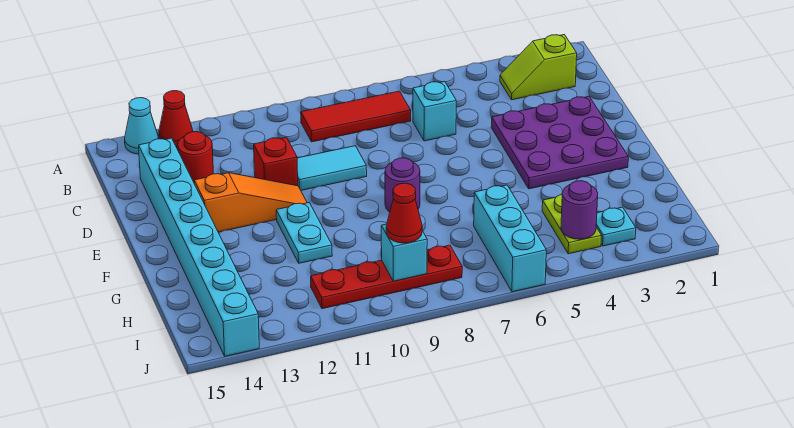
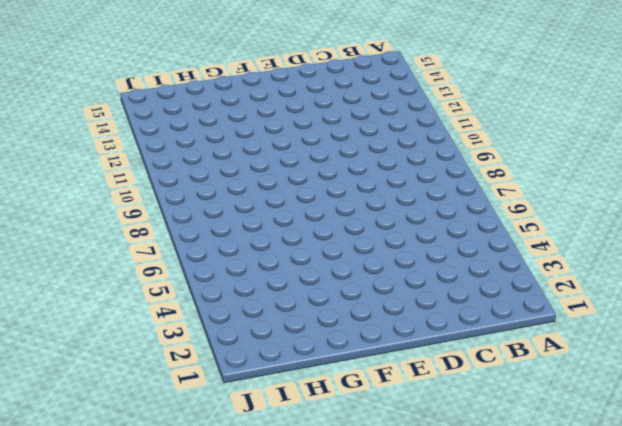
none -> red cone A13 level 1
none -> cyan cone A14 level 1
none -> lime slope B2:B3 level 1 top 2

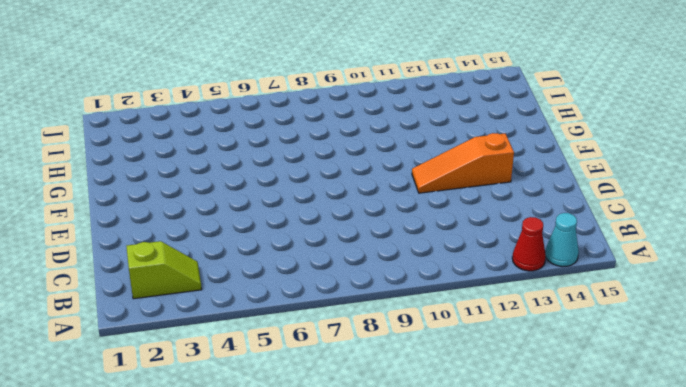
none -> red tile B7:B9 level 1
none -> cyan brick C6 level 1
none -> red round brick C13 level 1

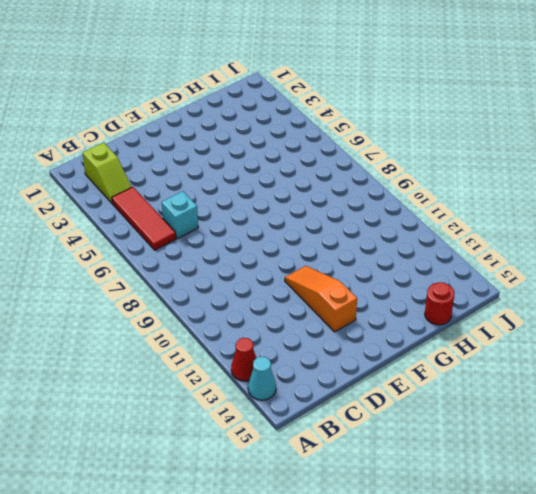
red tile B4:B6 level 1 -> red tile B7:B9 level 1
red round brick H15 level 1 -> red round brick C13 level 1
none -> cyan brick C14:J14 level 1
none -> purple plate D2:F4 level 1
none -> cyan tile D9:D10 level 1

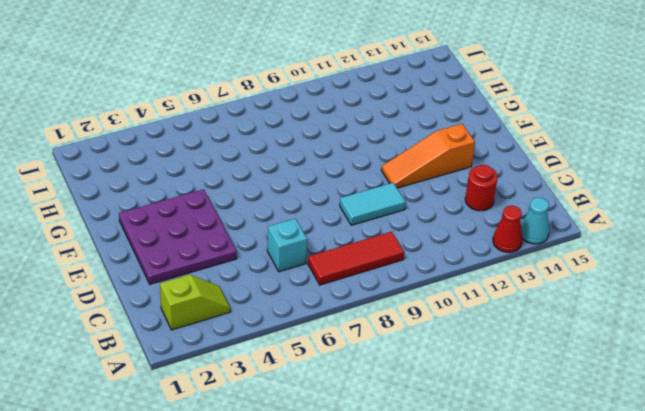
none -> cyan brick C14:J14 level 1
none -> red brick D11 level 1
none -> purple round brick F8 level 1

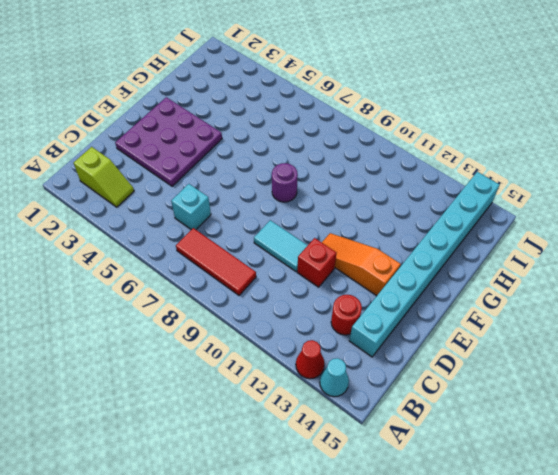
none -> cyan plate F11:G11 level 1
none -> lime plate H4:I4 level 1
none -> cyan brick H6:J6 level 1

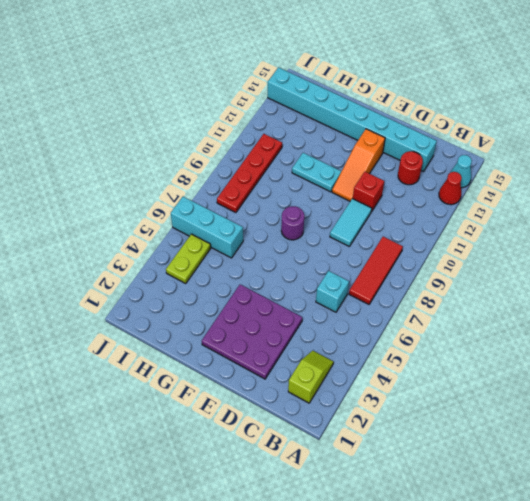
lime plate I4:I5 level 1 -> lime plate H4:I4 level 1
none -> cyan plate I3 level 1
none -> purple round brick I4 level 2
none -> cyan brick I9 level 2

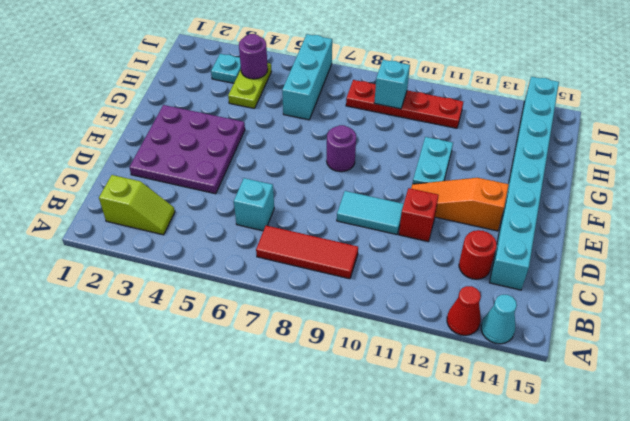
none -> red cone I9 level 3

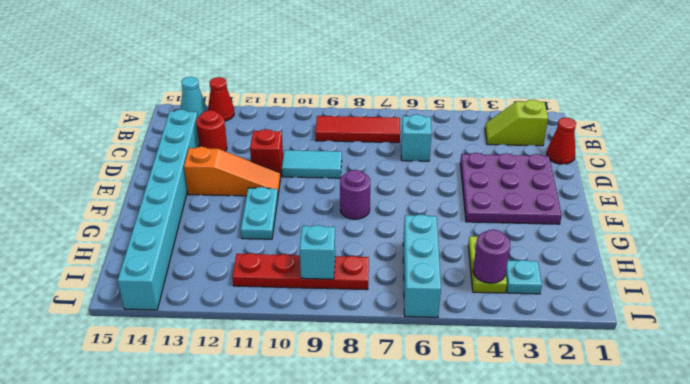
red cone C1 level 1 -> red cone I9 level 3

